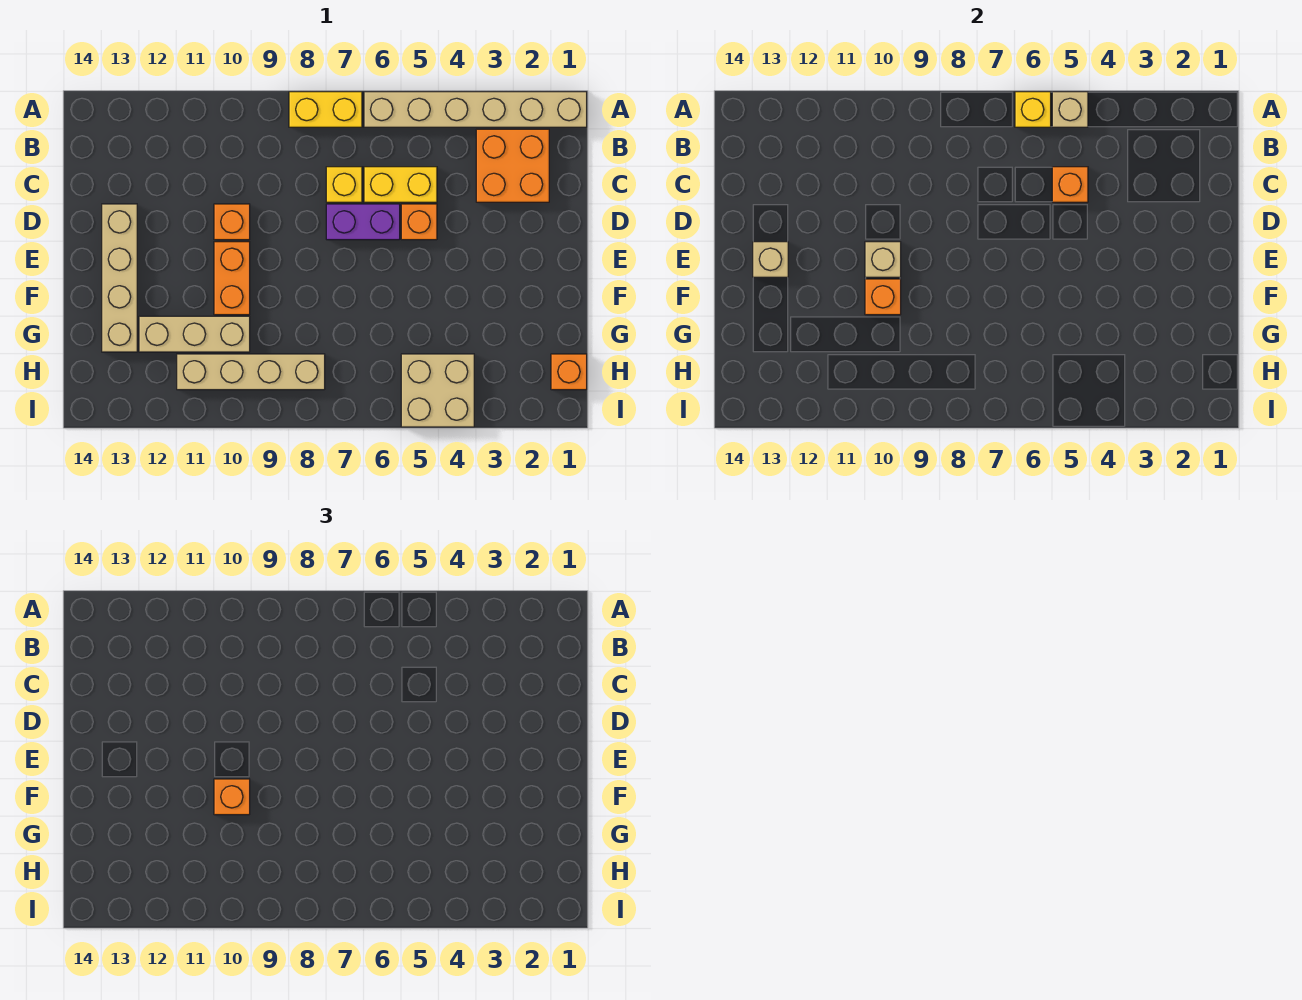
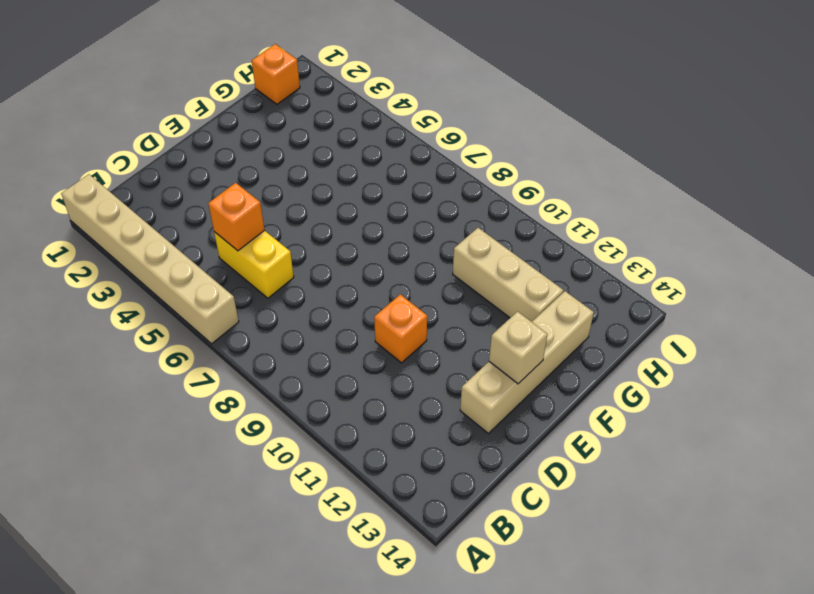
none -> yellow brick A7:A8 level 1
none -> orange brick B2:C3 level 1
none -> yellow brick C7 level 1

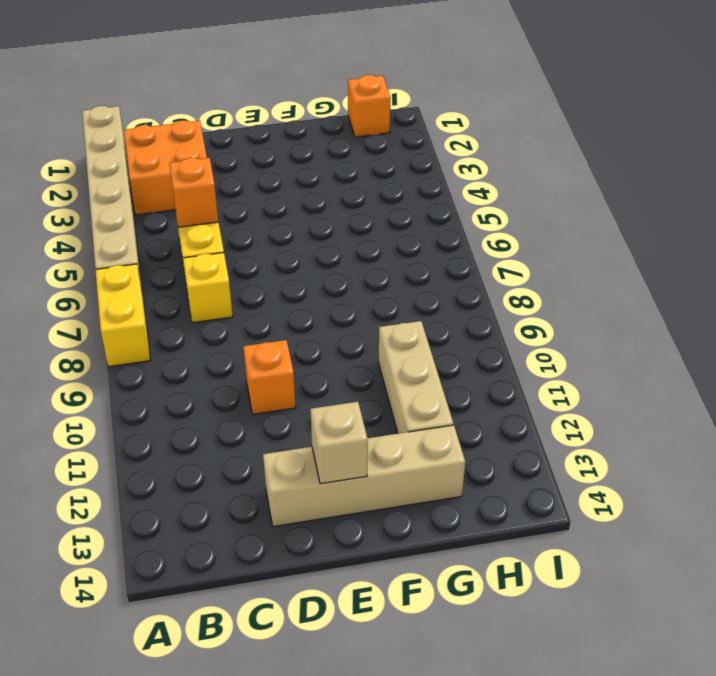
none -> orange brick D5 level 1
none -> purple brick D6:D7 level 1
none -> orange brick E10:F10 level 1

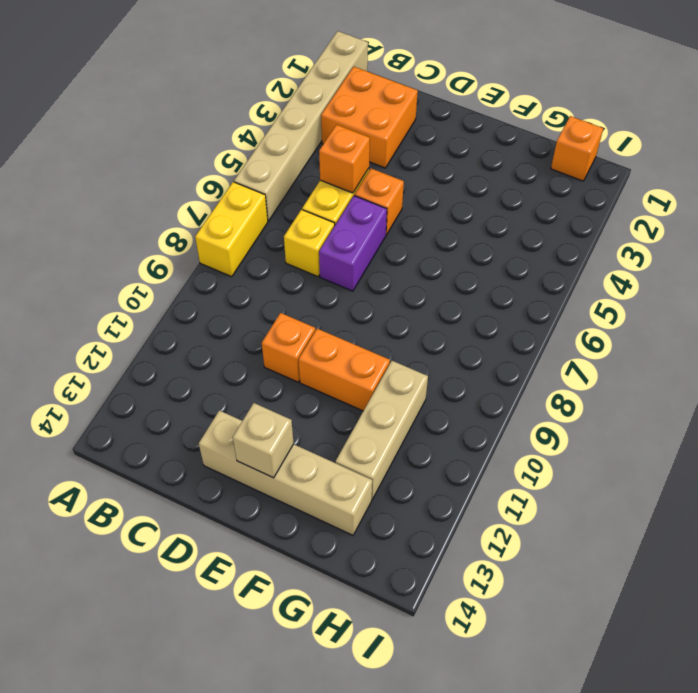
none -> tan brick H4:I5 level 1
none -> tan brick H8:H11 level 1
none -> tan brick A5 level 2

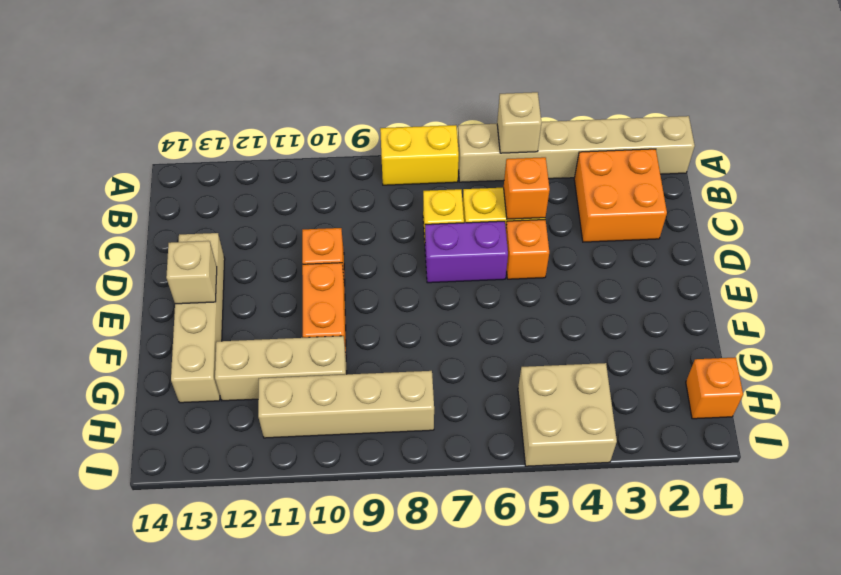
none -> yellow brick A6 level 2
none -> tan brick E10 level 2
none -> orange brick F10 level 2

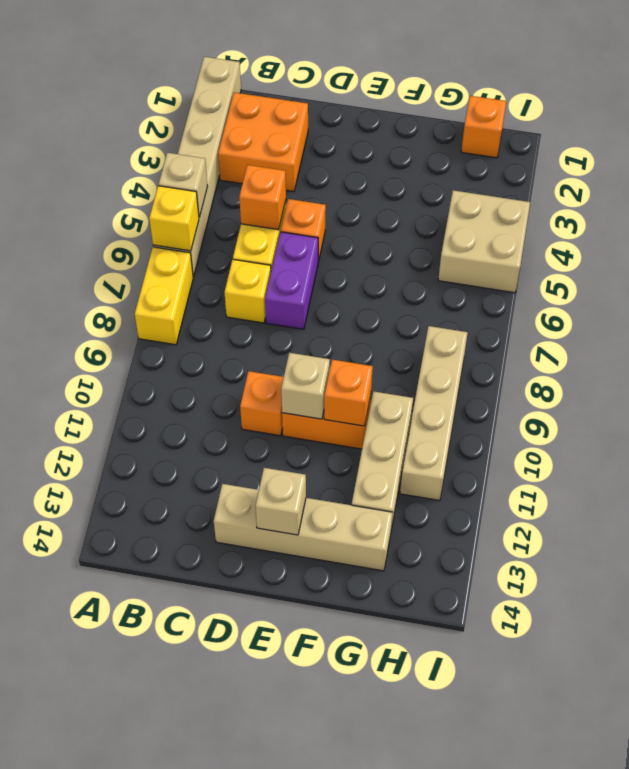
none -> orange brick F10 level 3

